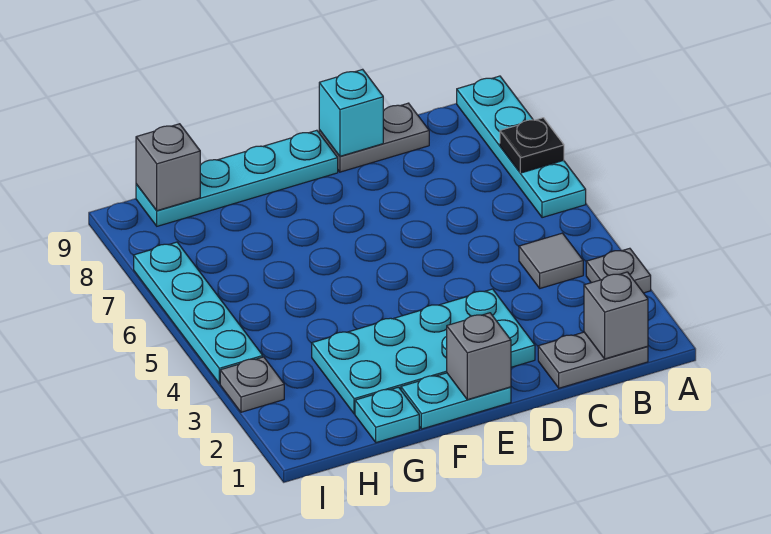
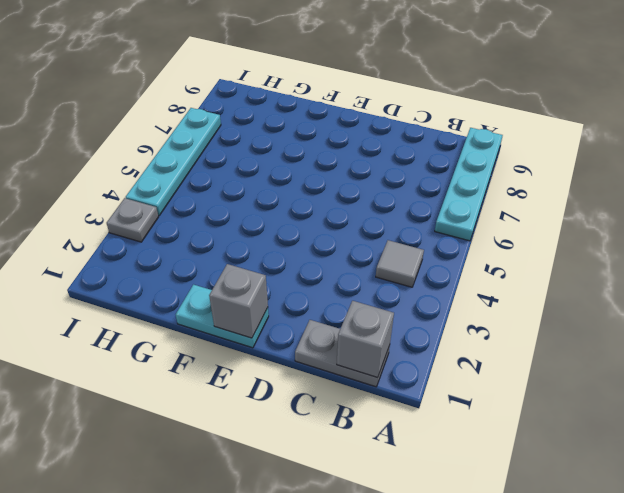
none -> grey plate A3 level 1
none -> grey plate C9:D9 level 1
none -> cyan plate D2:G3 level 1

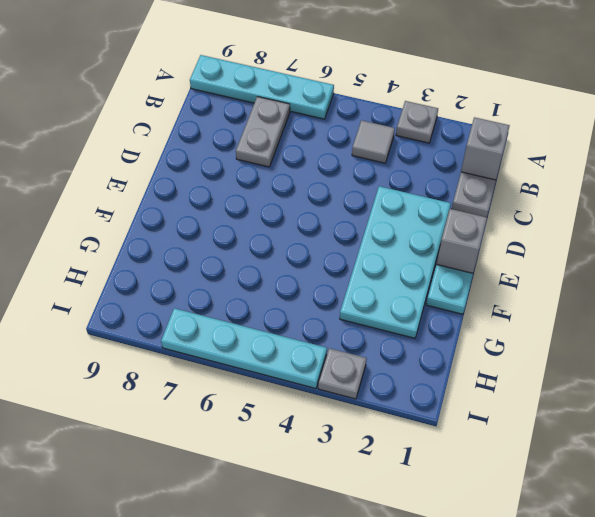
grey plate B7:C7 level 1 -> grey plate C9:D9 level 1
none -> cyan plate E9:H9 level 1
none -> cyan plate G1 level 1
none -> black plate A7 level 2

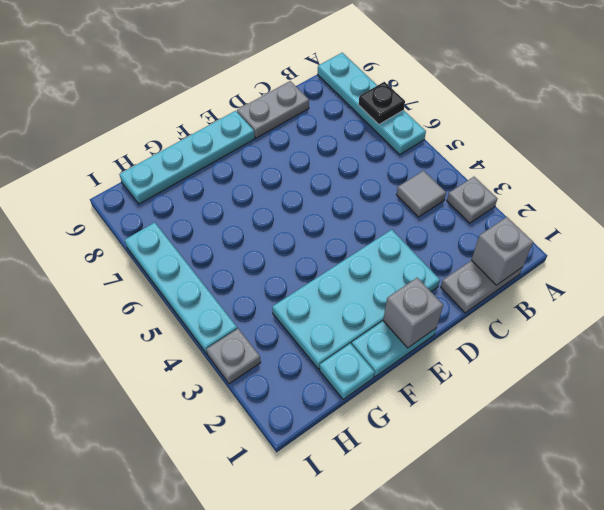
none -> cyan brick D9 level 2
none -> grey brick H9 level 2

